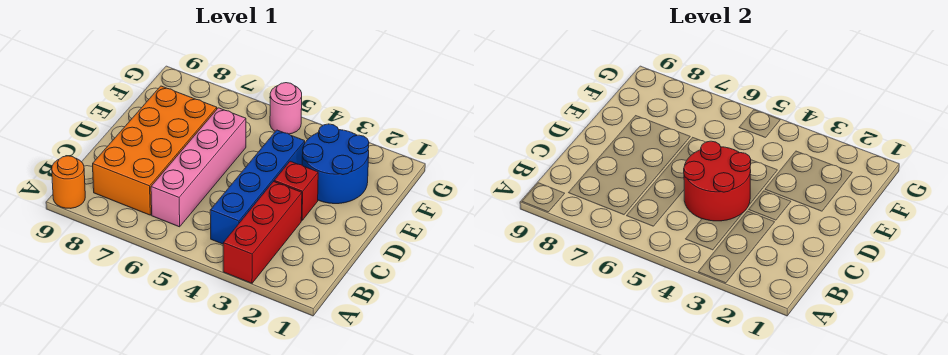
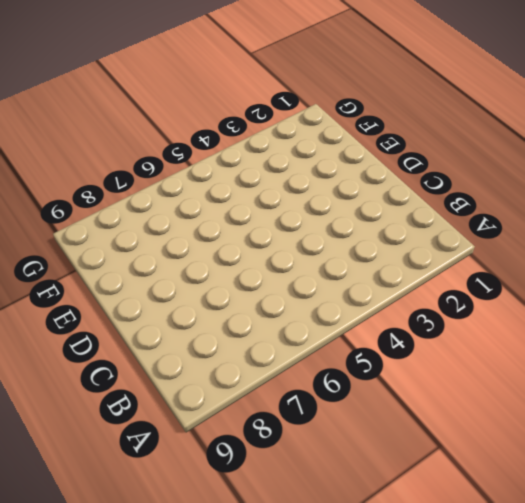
none -> red brick A3:C3 level 1
none -> orange round brick A9 level 1

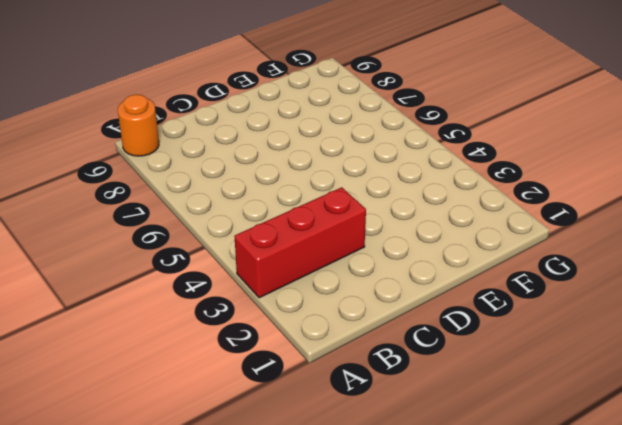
none -> blue brick B4:E4 level 1
none -> pink brick B6:E6 level 1

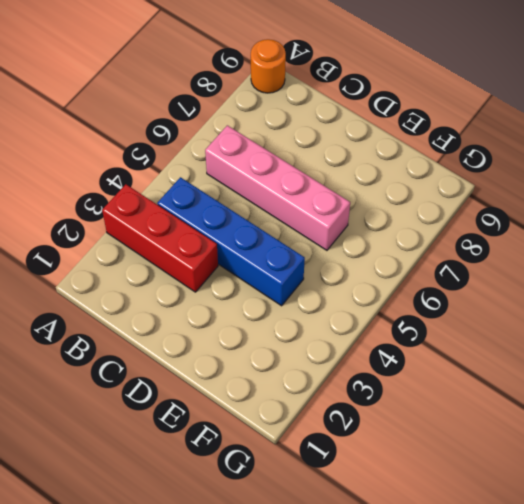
none -> orange brick B7:E8 level 1
none -> red brick D3 level 1

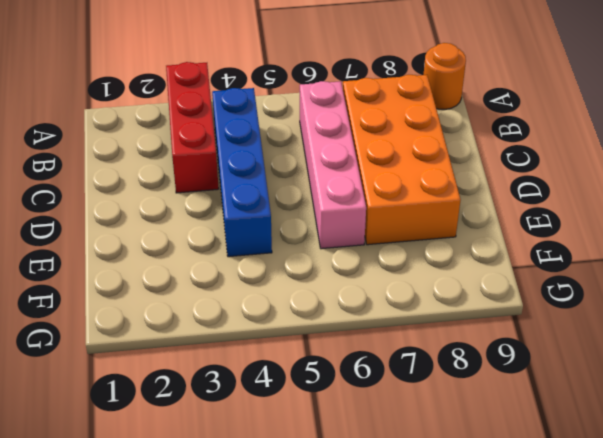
none -> red brick D3 level 1
none -> blue round brick E2:F3 level 1

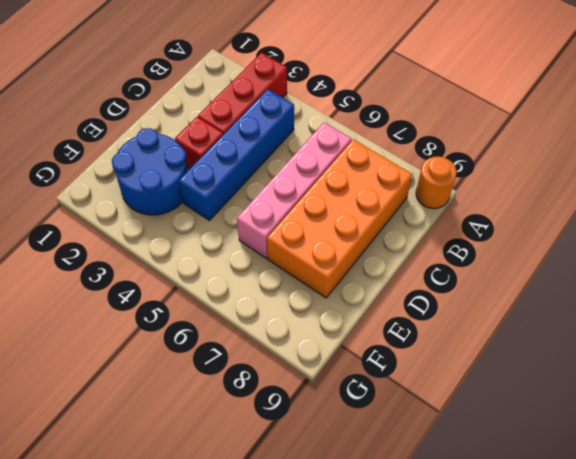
none -> pink round brick G5 level 1
none -> red round brick C4:D5 level 2

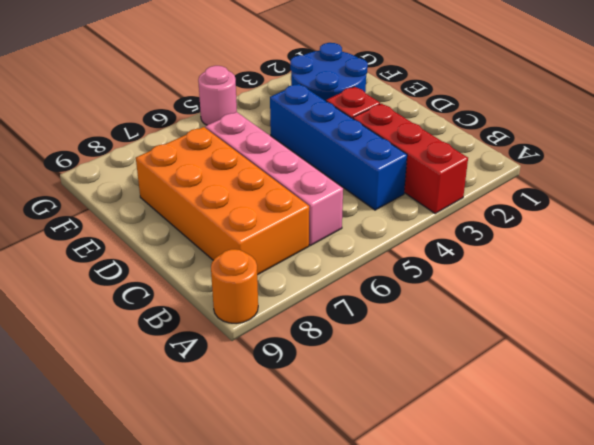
none -> red round brick C4:D5 level 2

